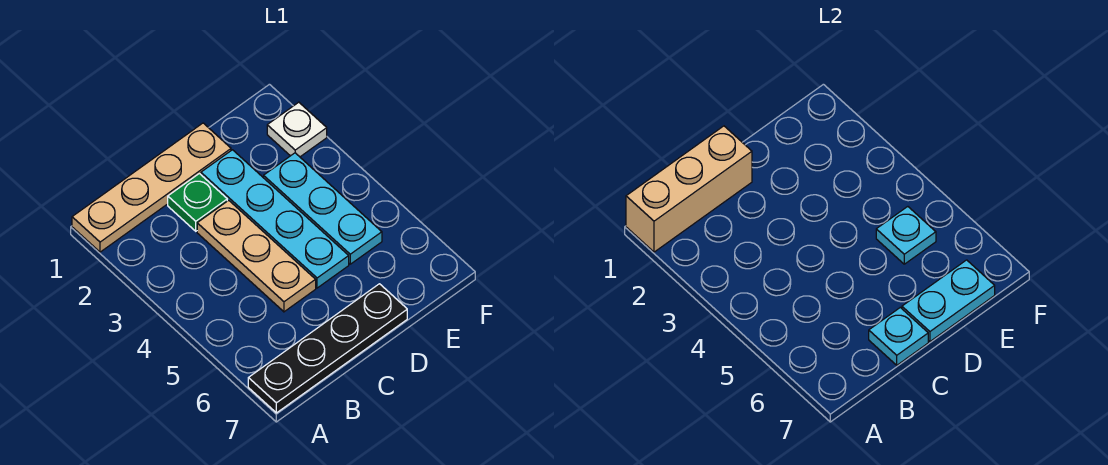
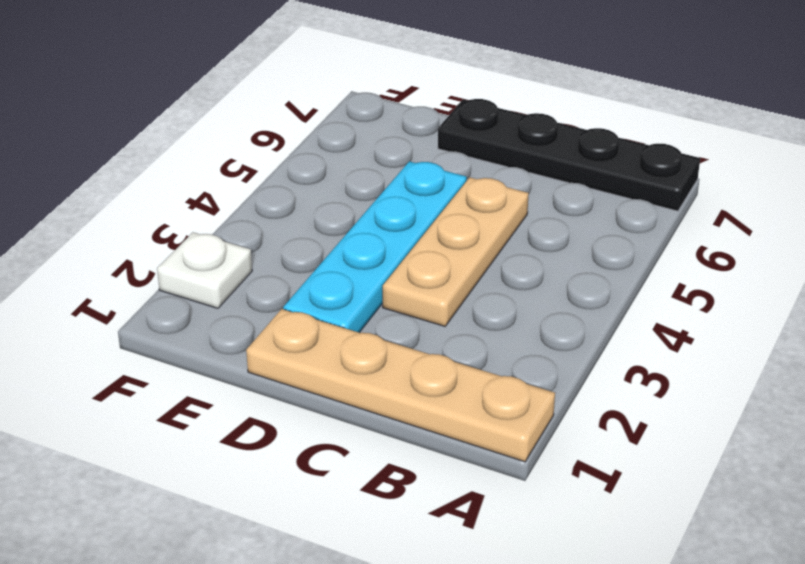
none -> green plate C2 level 1
none -> cyan plate E3:E5 level 1

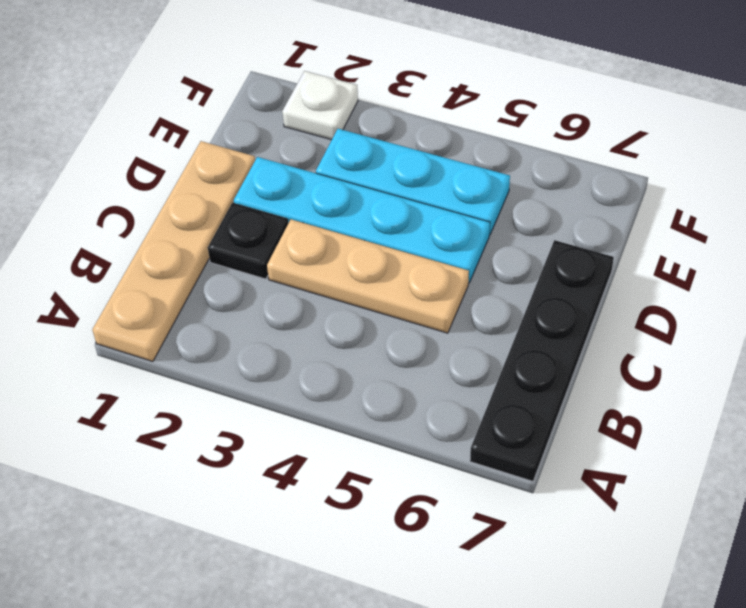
black plate C2 level 1 -> green plate C2 level 1
none -> tan brick A1:C1 level 2
none -> cyan plate C7 level 2

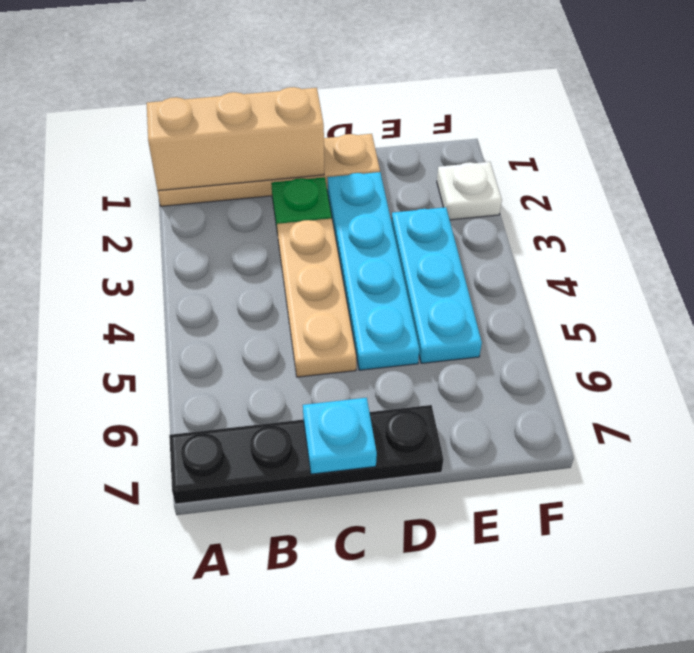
none -> cyan plate D7:E7 level 2
none -> cyan plate E5 level 2

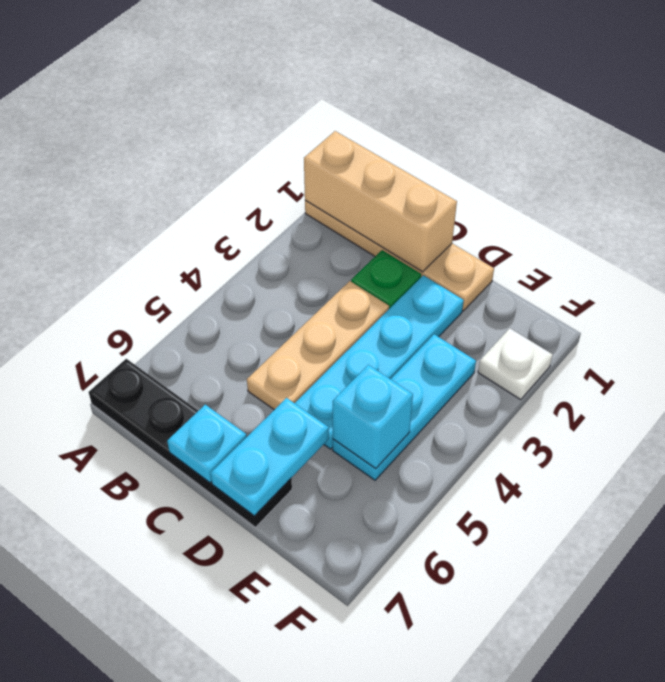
cyan plate D6:D7 level 2 -> cyan plate D7:E7 level 2
cyan brick E5 level 2 -> cyan plate E5 level 2

